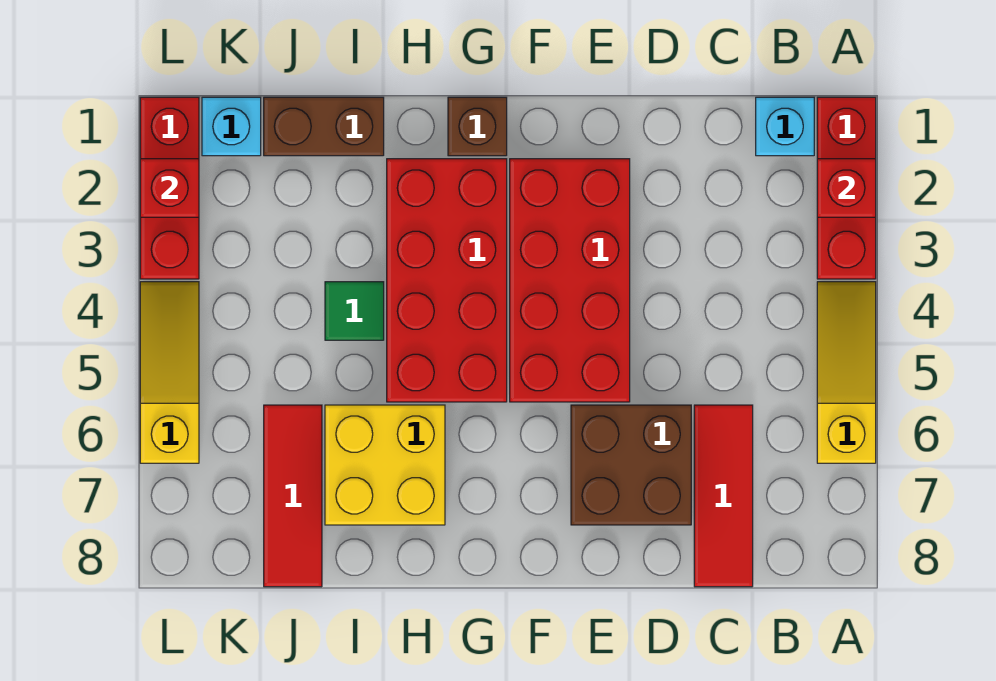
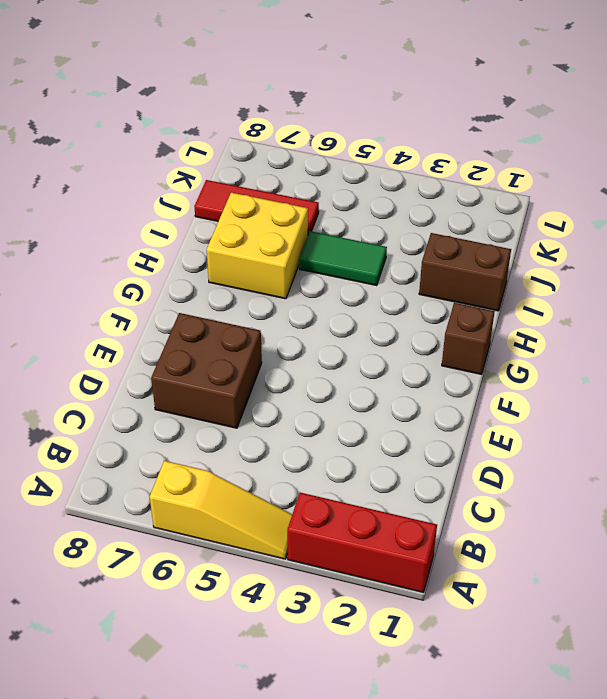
brown brick I1:I2 level 1 -> brown brick I1:J1 level 1
green tile I4:I5 level 1 -> green tile I4 level 1
none -> cyan brick B1 level 1
none -> red tile C6:C8 level 1
none -> red brick E2:F5 level 1

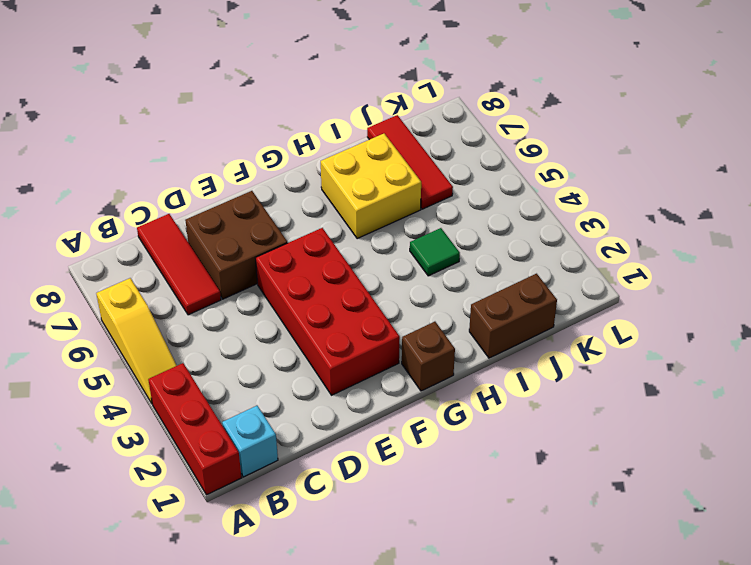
none -> red brick G2:H5 level 1
none -> cyan brick K1 level 1
none -> red brick L1:L3 level 1

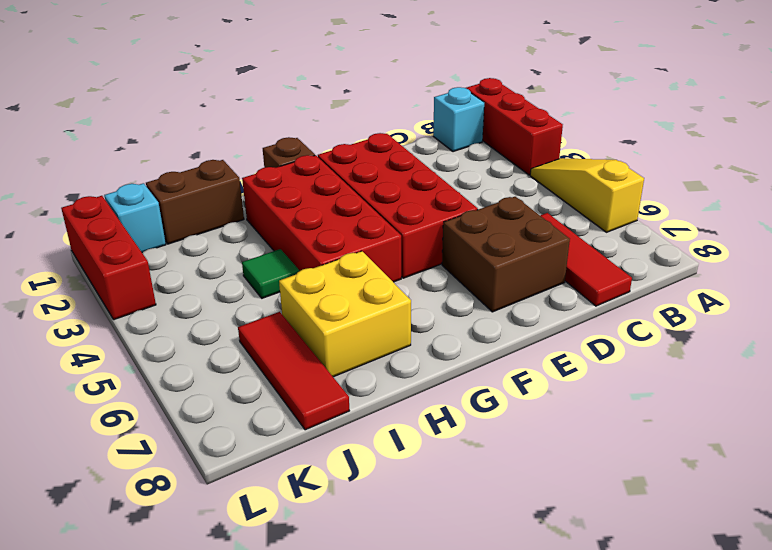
none -> yellow slope L4:L6 level 1 top 6
none -> red brick A2 level 2
none -> red brick L2 level 2

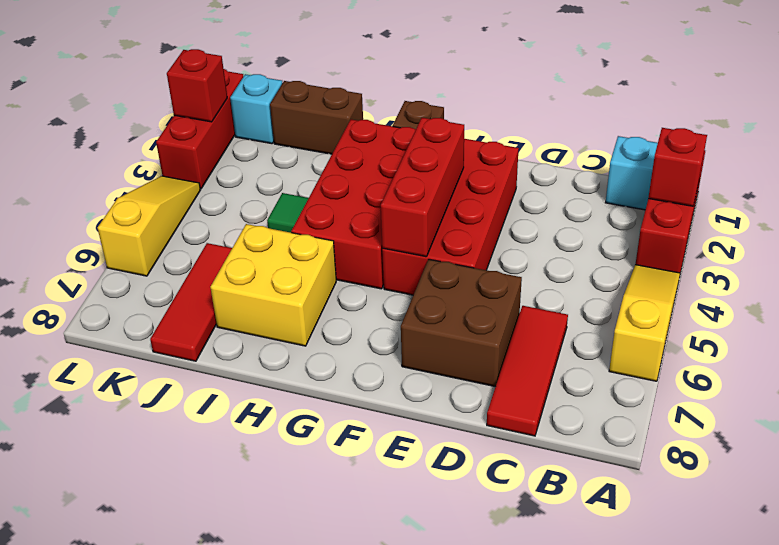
red brick F3:F5 level 2 -> none

